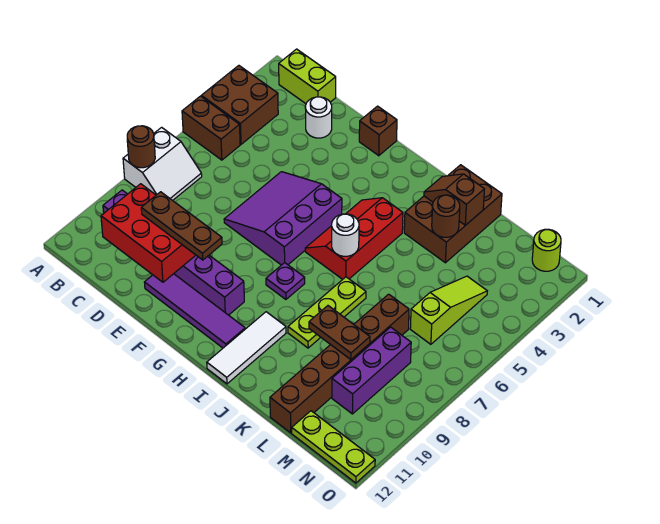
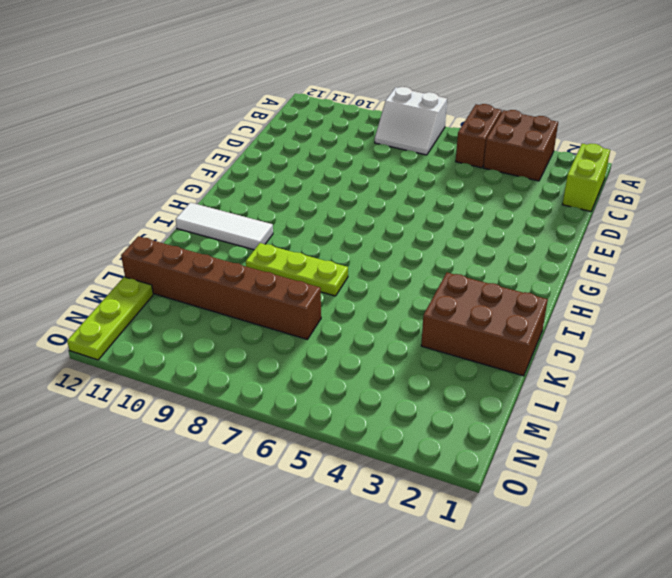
none -> purple brick B10:G10 level 1
none -> white round brick D2 level 1
none -> purple slope E5:G7 level 1 top G

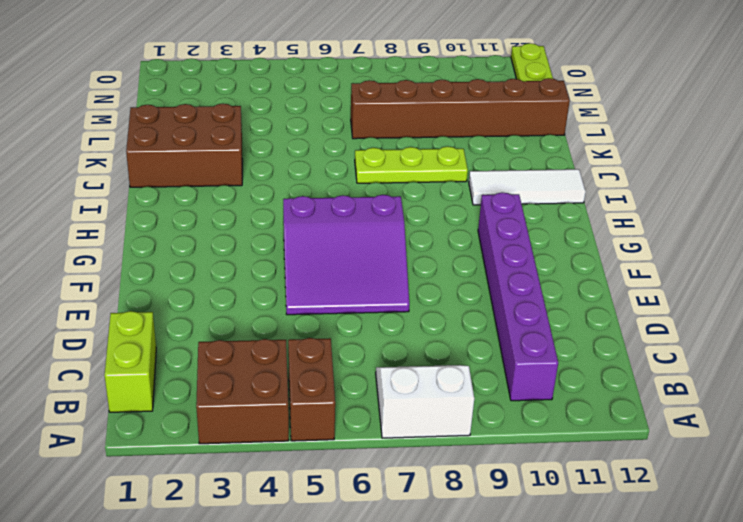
none -> white round brick D2 level 1
none -> purple tile E11:H11 level 1
none -> brown brick F1 level 1

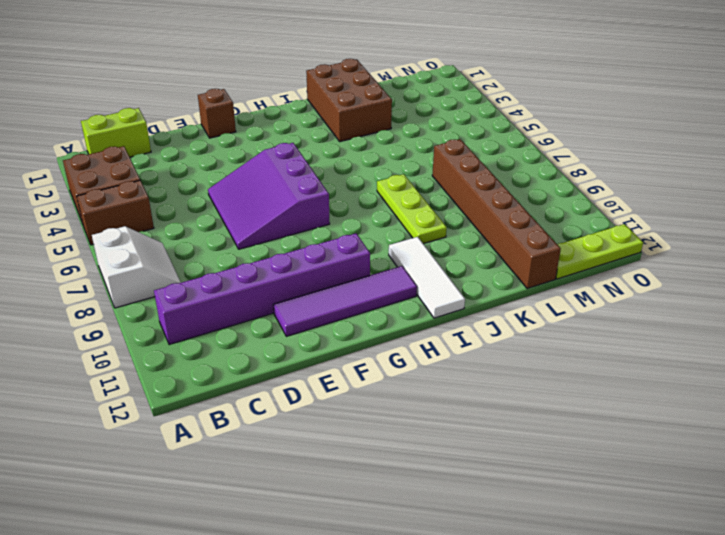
none -> white round brick D2 level 1
none -> red slope H4:I6 level 1 top I
none -> purple plate H8 level 1

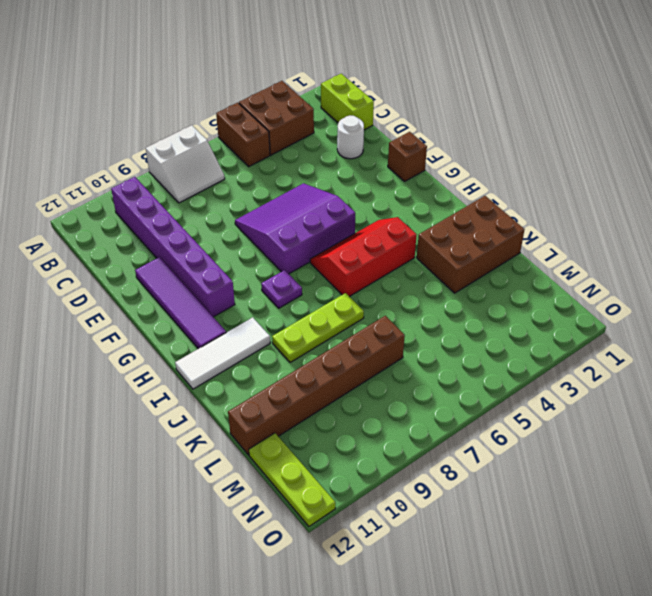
none -> lime slope M4:M6 level 1 top 6
none -> purple brick M8:M10 level 1
none -> lime round brick N1 level 1

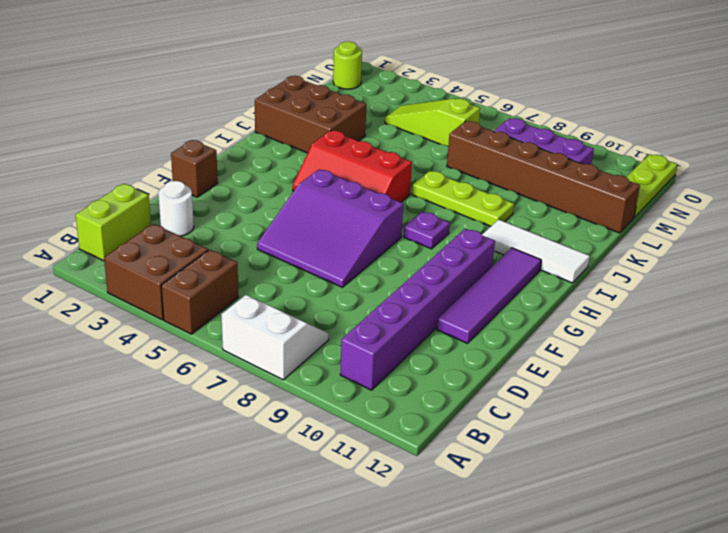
none -> brown round brick A8 level 2
none -> red brick C10:E11 level 2
none -> white round brick I6 level 2

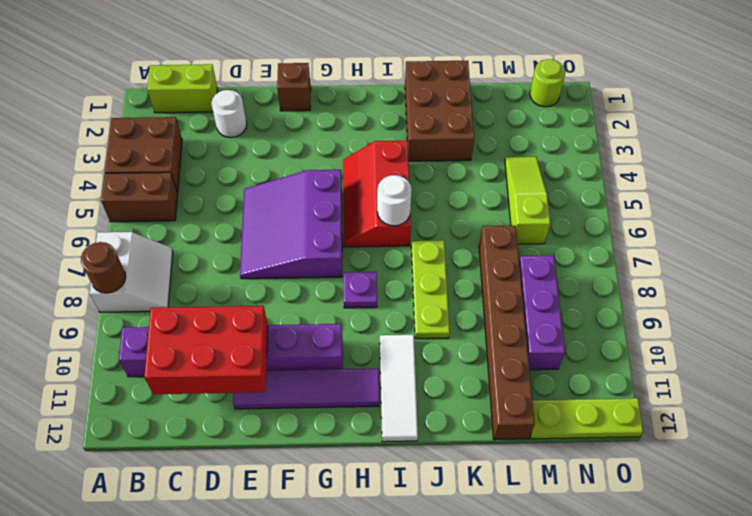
none -> brown slope J2:K2 level 2 top K
none -> brown round brick K3 level 2
none -> brown plate K9:L9 level 2

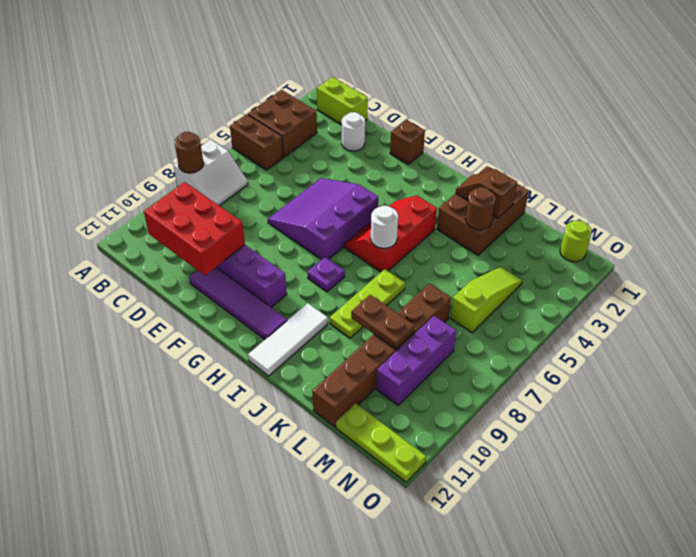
none -> brown plate D10:F10 level 3

